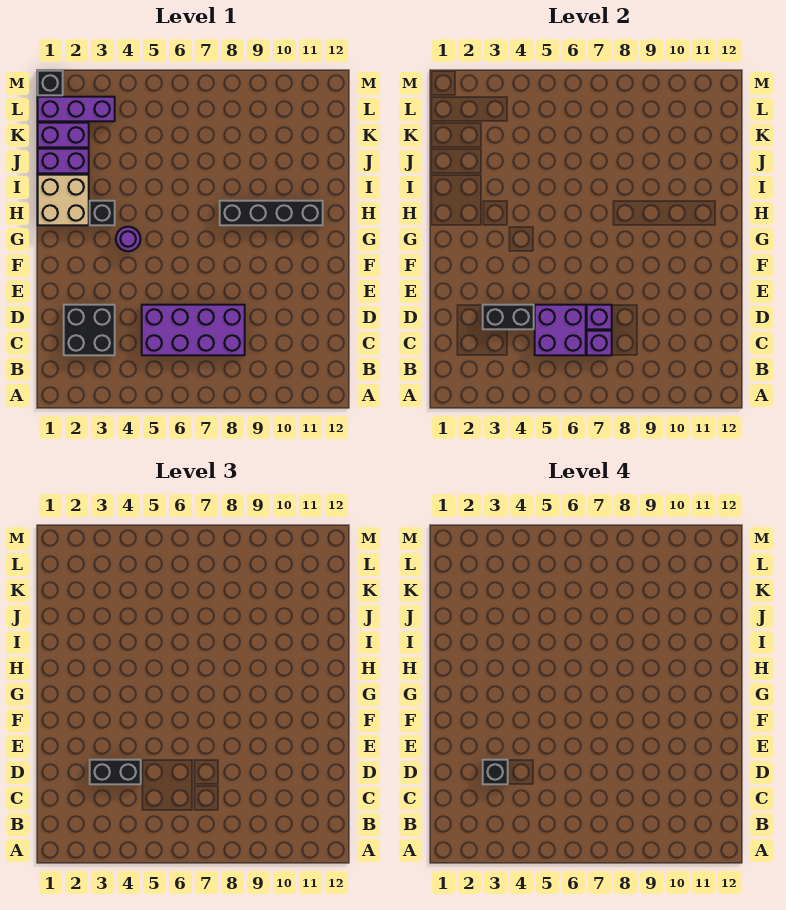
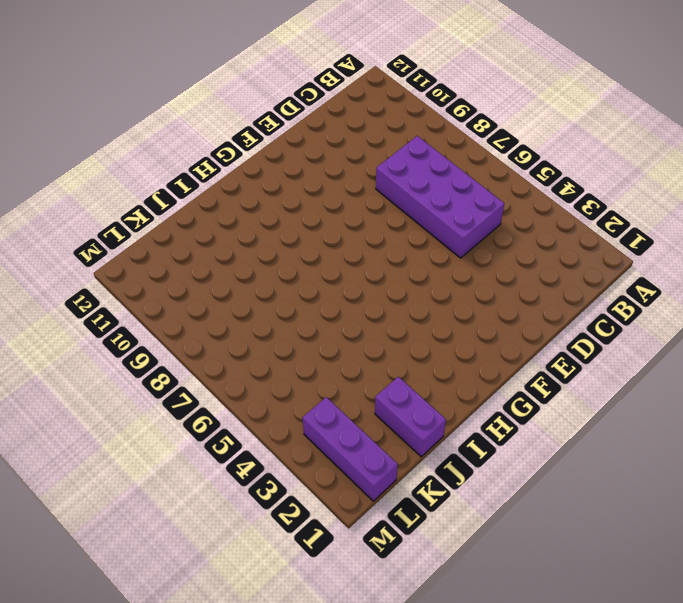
none -> black brick C2:D3 level 1
none -> purple round brick G4 level 1
none -> tan brick H1:I2 level 1

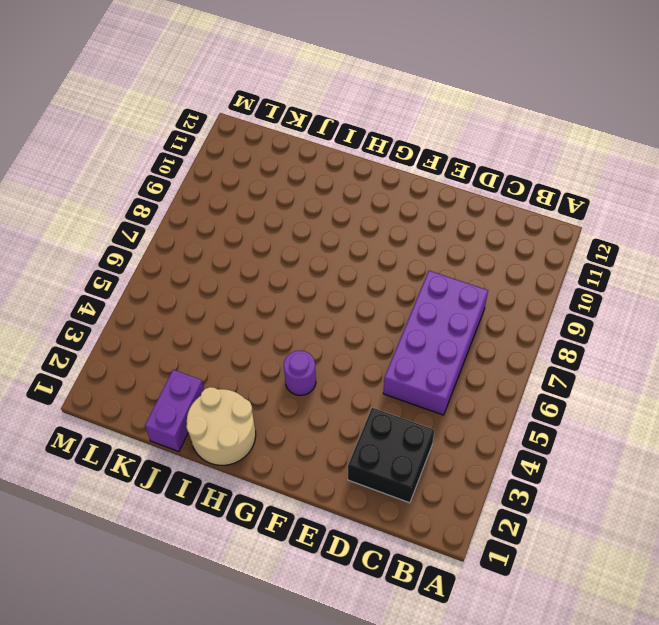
tan round brick H1:I2 level 1 -> tan brick H1:I2 level 1
none -> black brick H3 level 1
none -> black brick H8:H11 level 1
none -> purple brick K1:K2 level 1

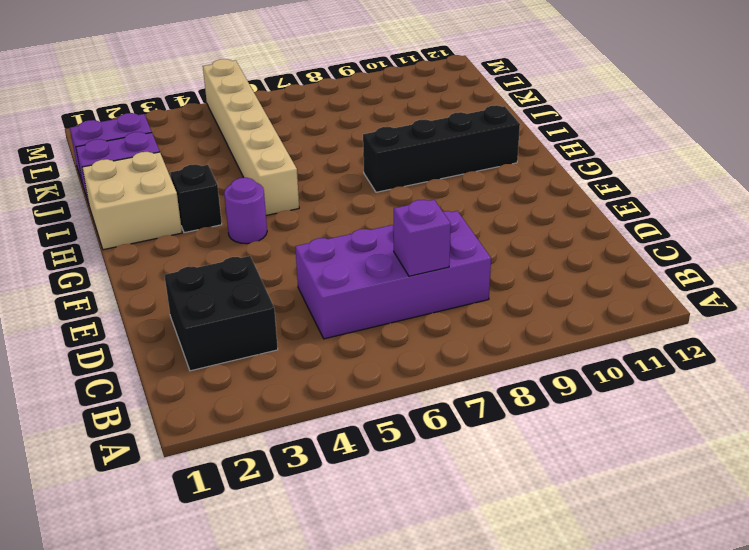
tan brick H5:M5 level 1 -> none
none -> purple brick L1:L3 level 1
none -> black brick M1 level 1
none -> purple brick C5:D6 level 2

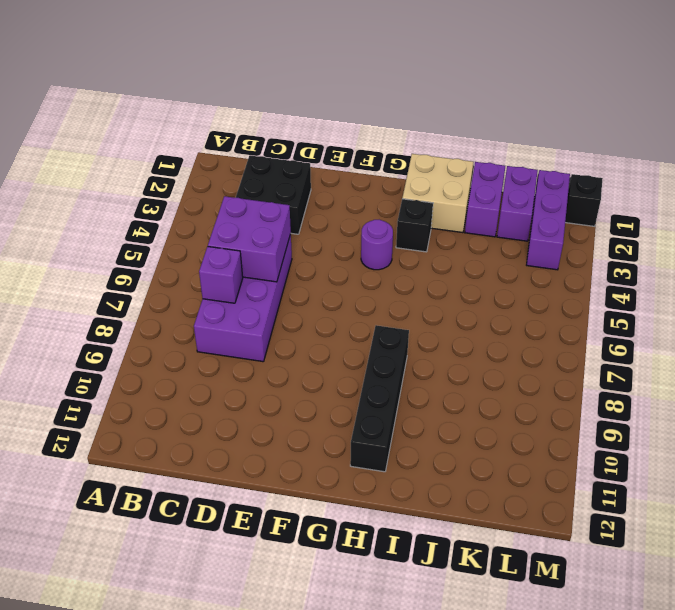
none -> black brick D3:D4 level 2
none -> purple brick D7 level 2
none -> black brick D3:D4 level 3

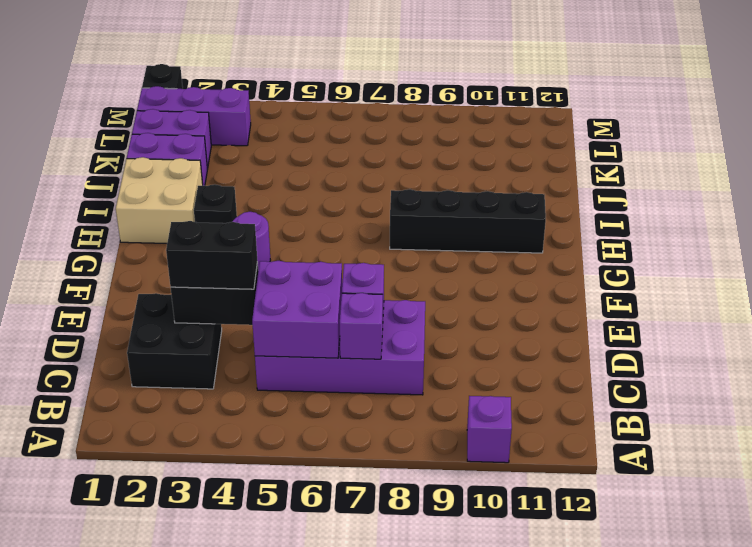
purple brick A10 level 1 -> none
none -> black brick D3 level 4

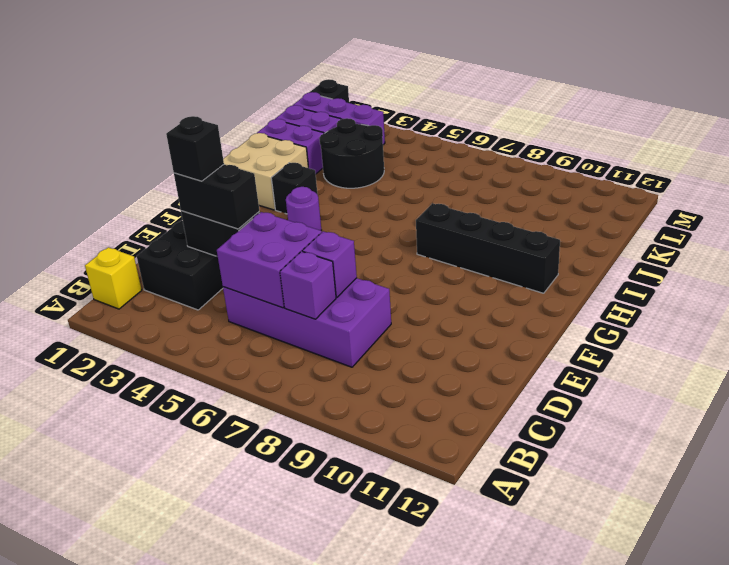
yellow brick B1 level 1 -> none
black round brick J3:K4 level 1 -> none

